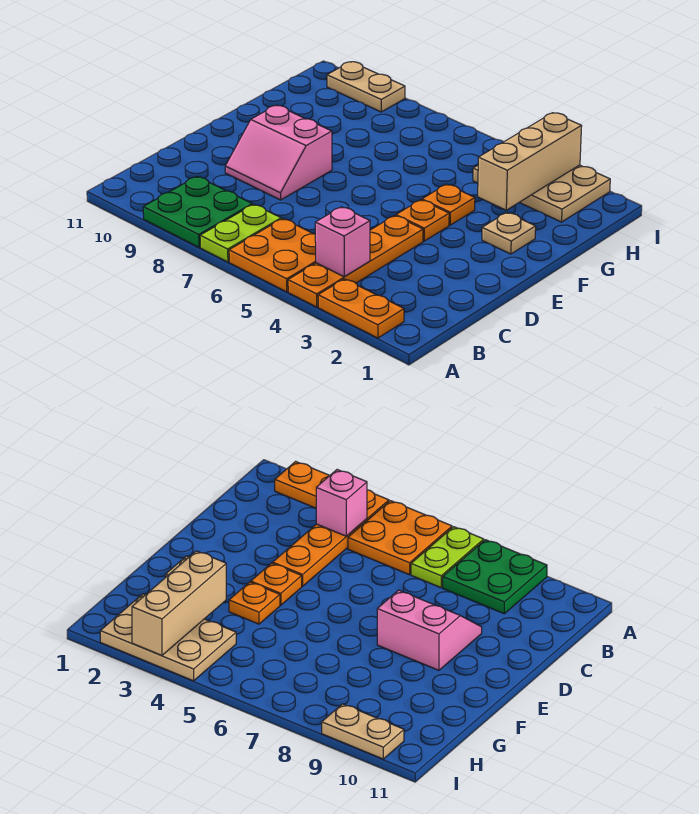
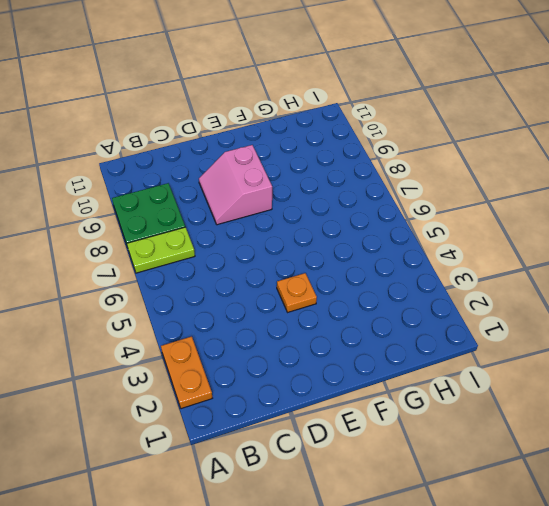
none -> orange plate A4:D4 level 1
none -> orange plate A5:B6 level 1
none -> tan plate F2 level 1

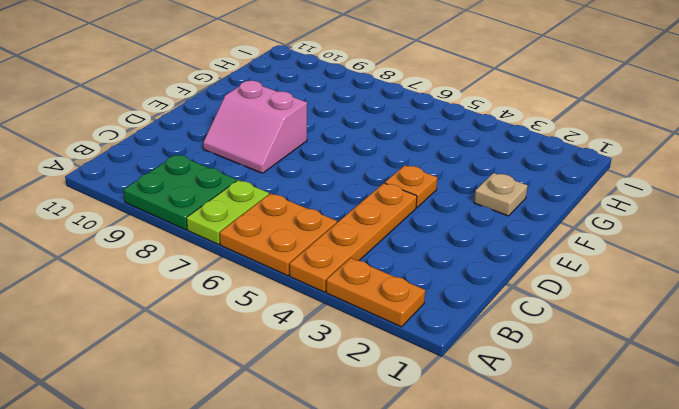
none -> orange plate F4 level 1
none -> tan plate H2:I4 level 1
none -> tan plate I9:I10 level 1

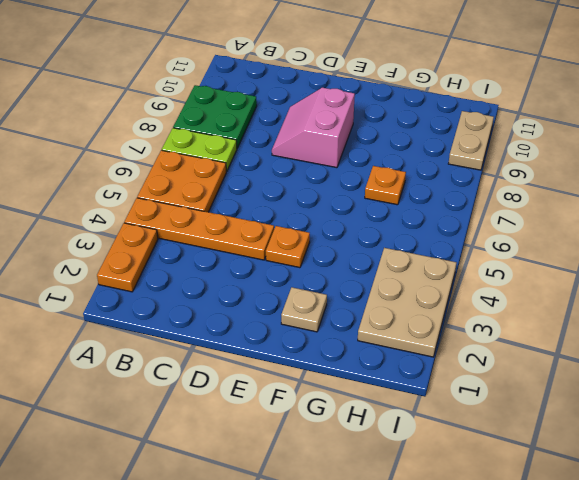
orange plate G7 level 1 -> orange plate F4 level 1
none -> pink brick B4 level 2
none -> tan brick G3:I3 level 2

